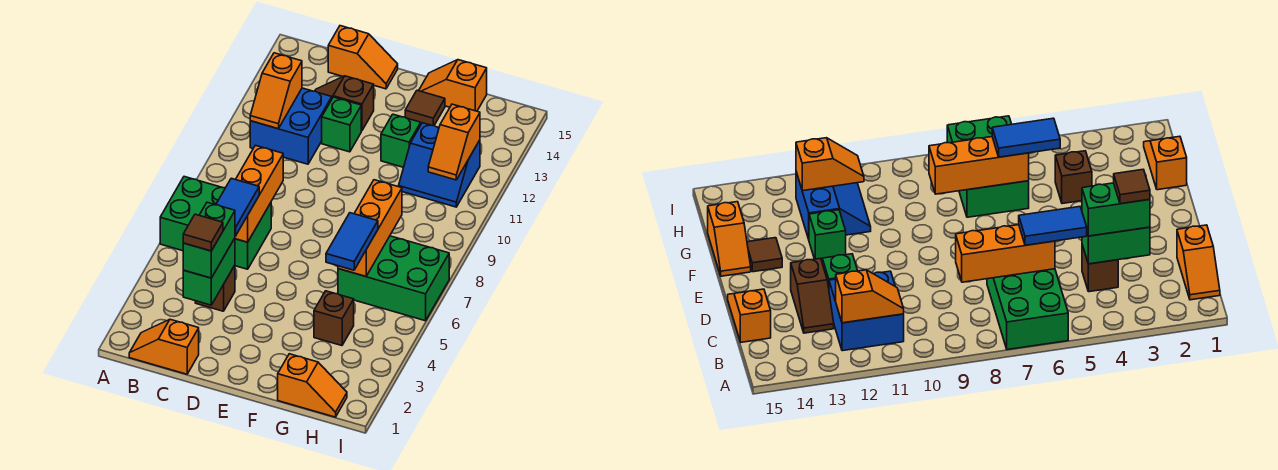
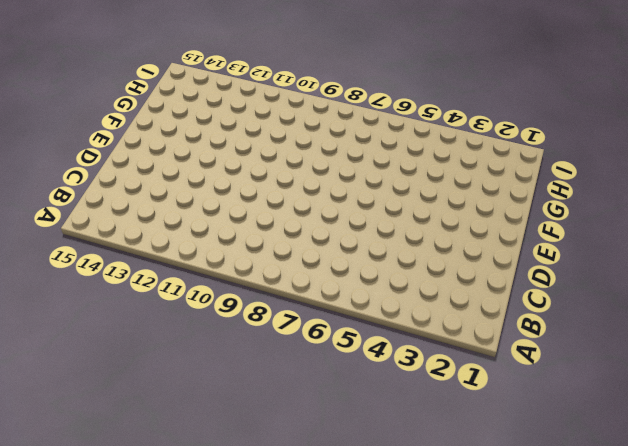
none -> green brick A6:C7 level 1
none -> orange slope B1:C1 level 1 top C
none -> blue brick B11:C12 level 1

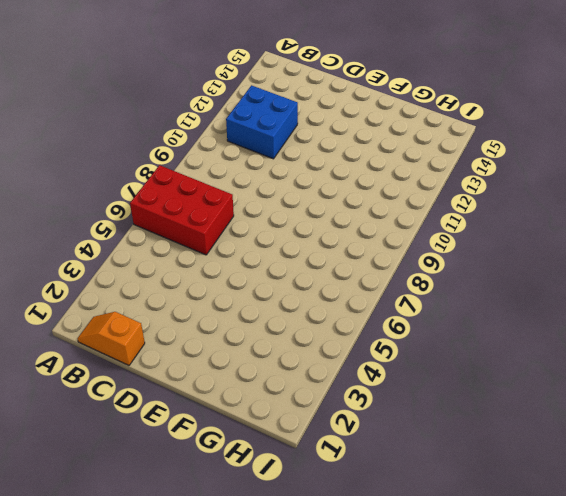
red brick A6:C7 level 1 -> green brick A6:C7 level 1
none -> brown brick C4 level 1
none -> brown slope C13:D13 level 1 top D
none -> orange slope C15:D15 level 1 top C

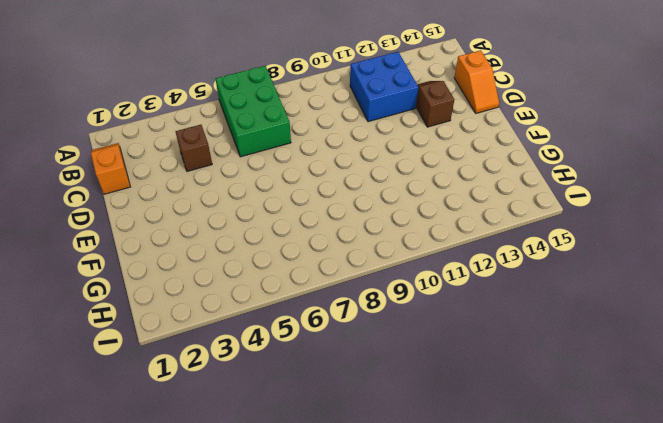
none -> green brick D12 level 1
none -> green brick F12 level 1
none -> brown tile F14 level 1

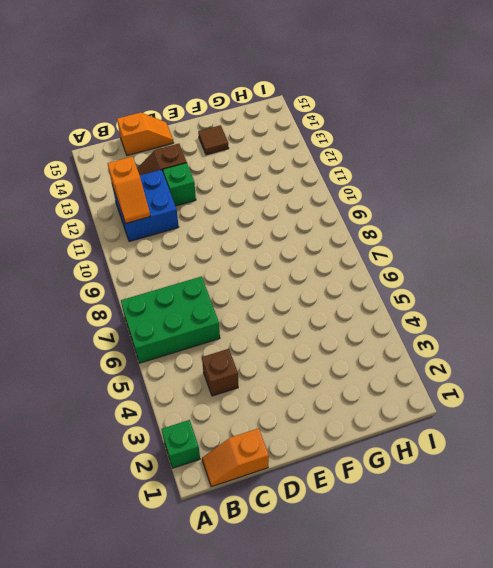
green brick A2 level 1 -> green brick F12 level 1
none -> orange slope F15:G15 level 1 top G
none -> orange slope G1:H1 level 1 top G
none -> brown brick G4 level 1

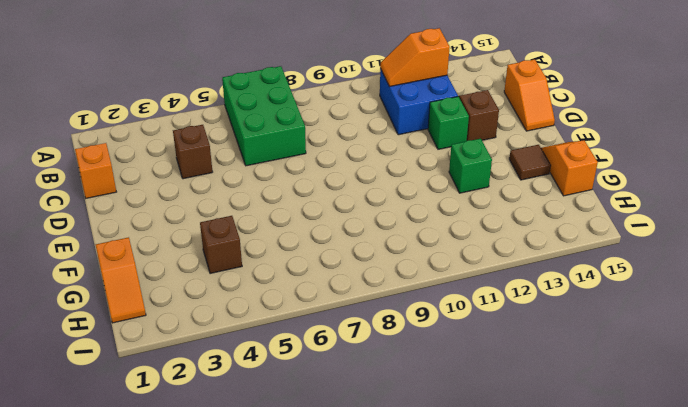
none -> green brick G6:I7 level 1
none -> blue slope G11:H12 level 1 top 12
none -> green brick C3:C4 level 2

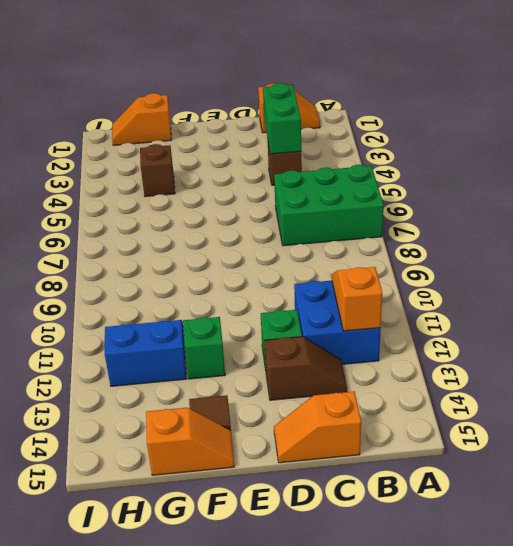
none -> green brick G6:I7 level 1
none -> orange brick C6:C8 level 2
none -> orange brick G6:G8 level 2

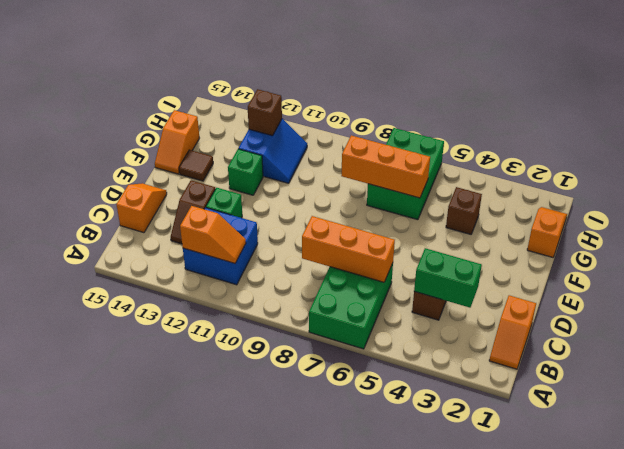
brown brick H12 level 2 -> orange slope H11:H12 level 2 top 12
none -> green brick C3:C4 level 3
none -> blue tile C5:C6 level 3
none -> blue tile G5:G6 level 3

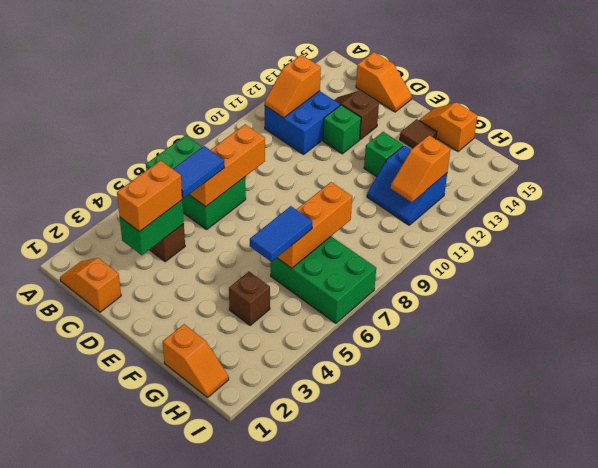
orange brick C3:C4 level 3 -> green brick C3:C4 level 3
none -> brown tile C3 level 4

